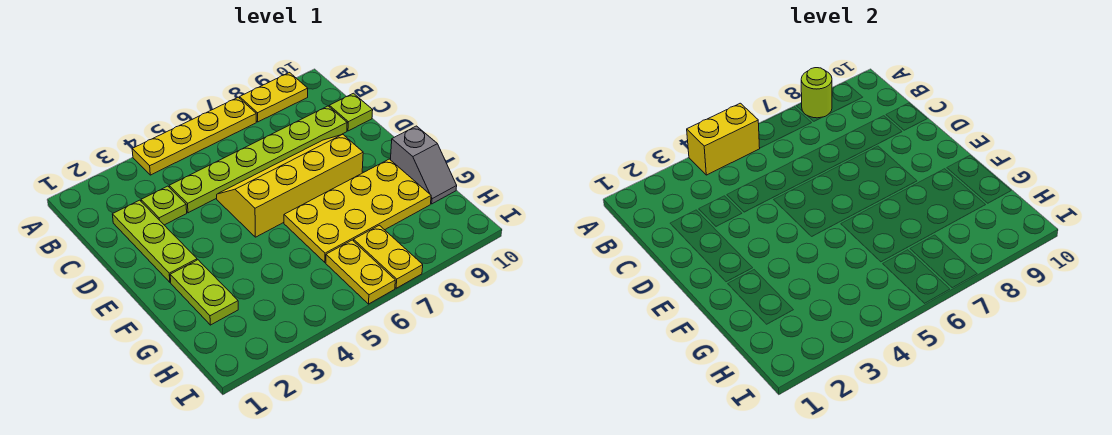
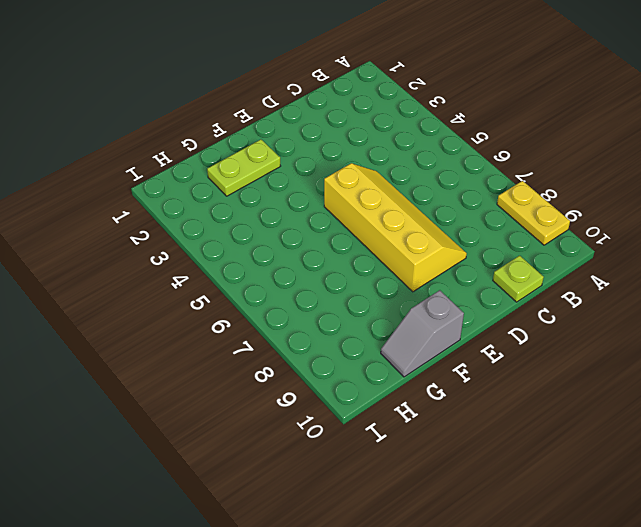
none -> yellow plate A4:A7 level 1
none -> lime plate C2:E2 level 1
none -> lime plate C3 level 1

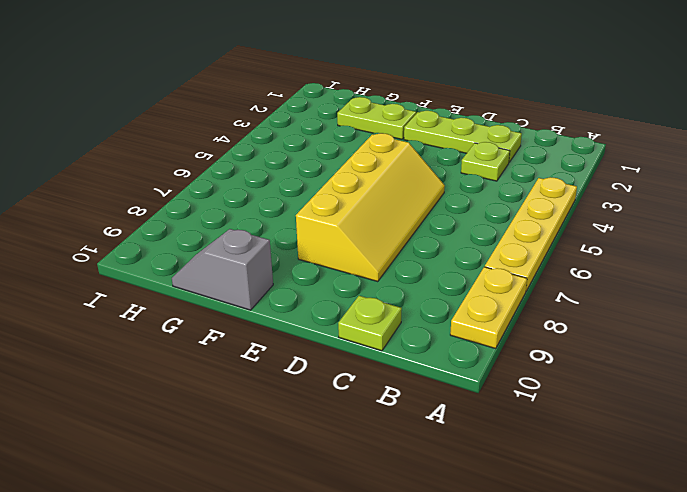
none -> lime plate C4:C9 level 1
none -> yellow plate F6:G9 level 1
none -> yellow plate H6:I6 level 1

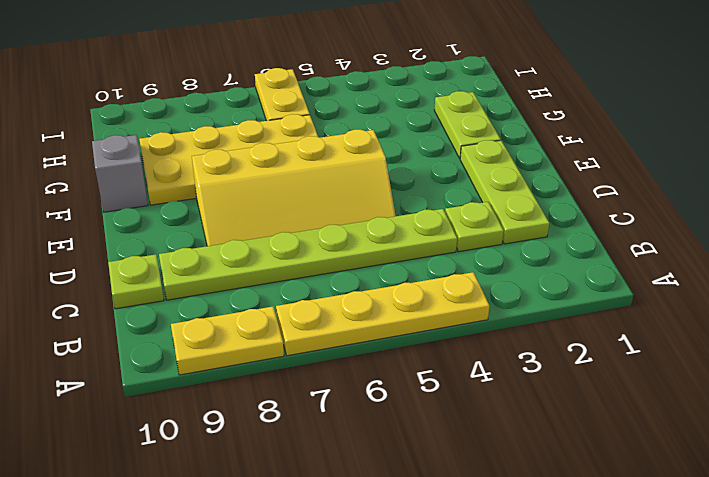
none -> yellow plate H7:I7 level 1
none -> yellow brick A4:A5 level 2
none -> lime round brick A8 level 2

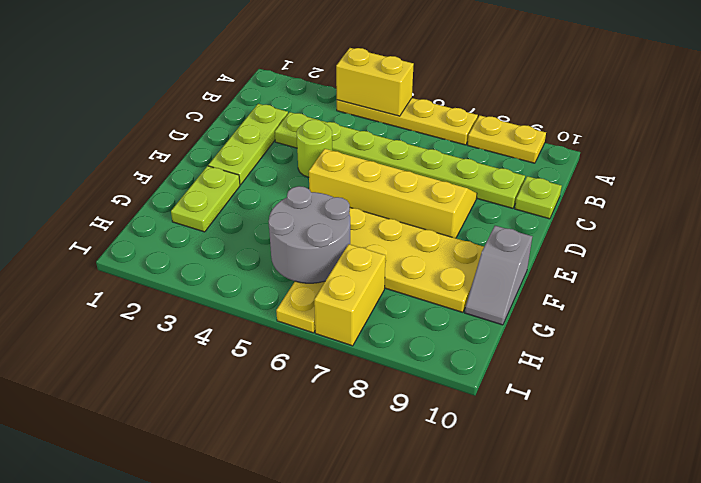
lime round brick D4 level 1 -> lime round brick A8 level 2
grey round brick G5:H6 level 2 -> none
yellow brick H7:I7 level 1 -> yellow plate H7:I7 level 1

